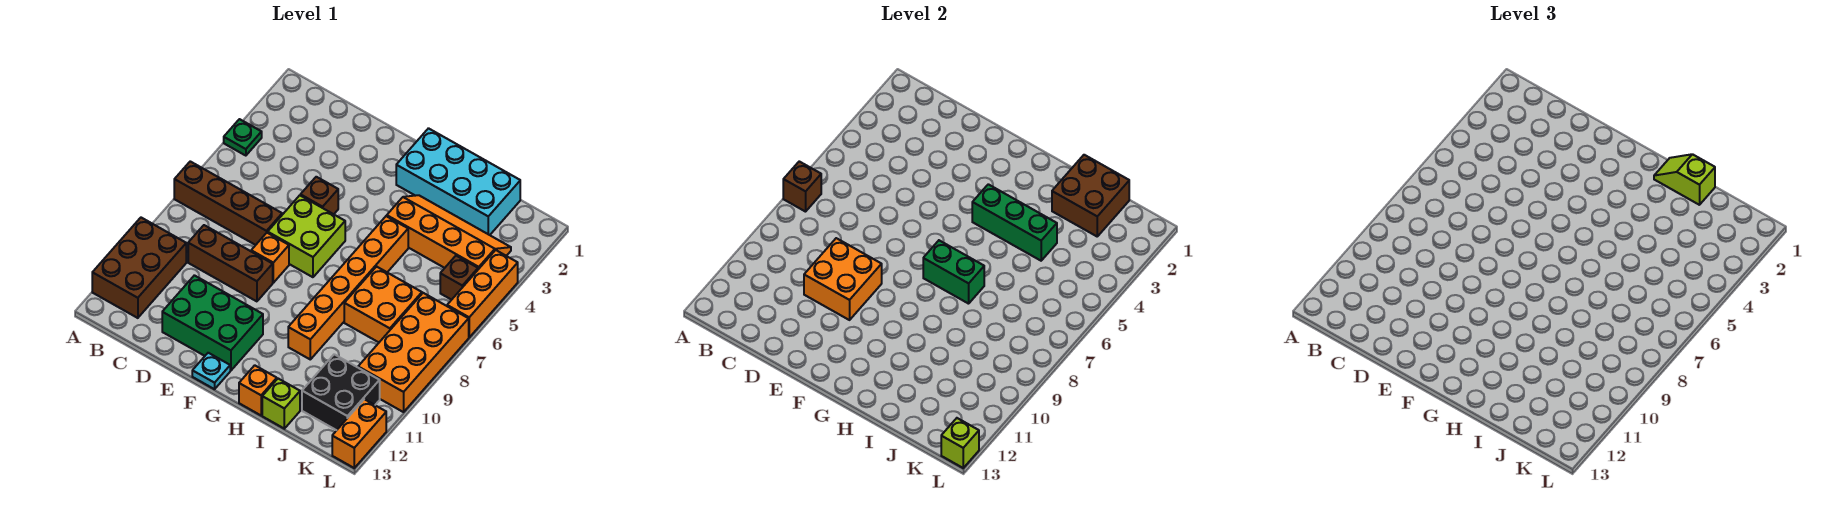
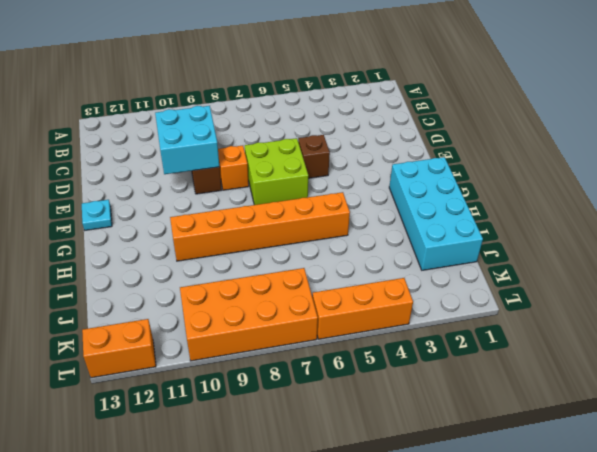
cyan brick D9:E10 level 2 -> orange brick D9:E10 level 2
none -> green plate A4 level 1
none -> brown brick A7:D7 level 1
none -> brown brick A10:B12 level 1

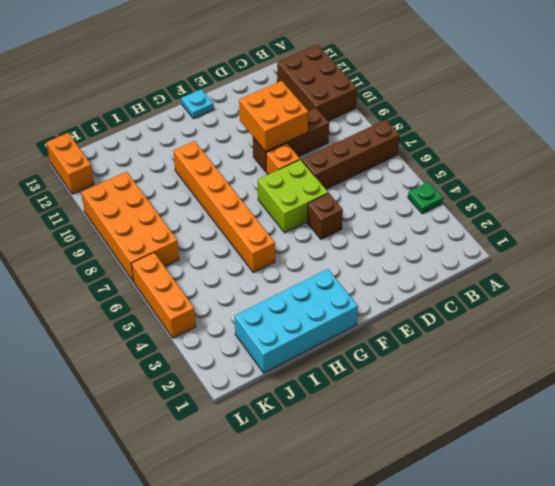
none -> green brick D11:F12 level 1
none -> orange slope H3:K4 level 1 top 4
none -> orange brick H13 level 1

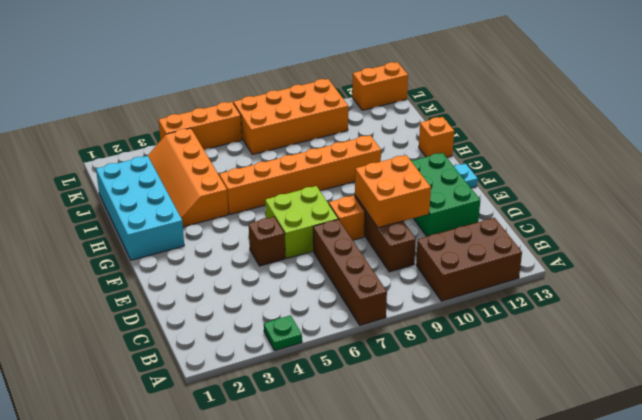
none -> orange brick I7:J8 level 1
none -> lime brick I13 level 1
none -> black brick J11:K12 level 1

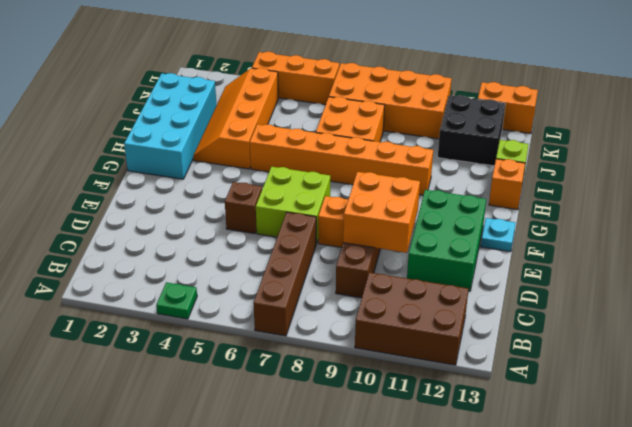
none -> brown brick K5 level 1
none -> brown brick A7 level 2
none -> green brick G4:I4 level 2

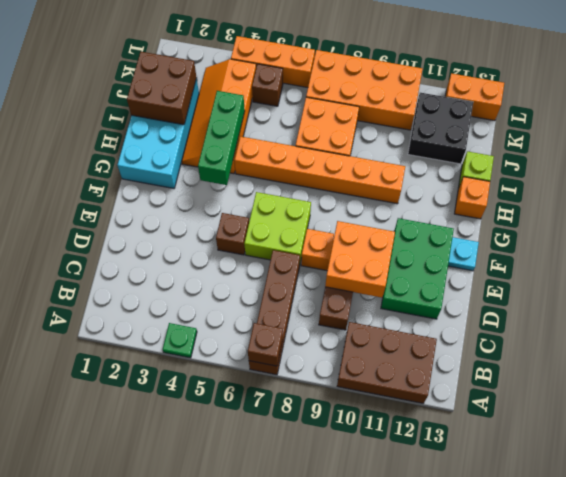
none -> green brick G7:H7 level 2
none -> lime brick L13 level 2
none -> lime slope H1:I1 level 3 top I

